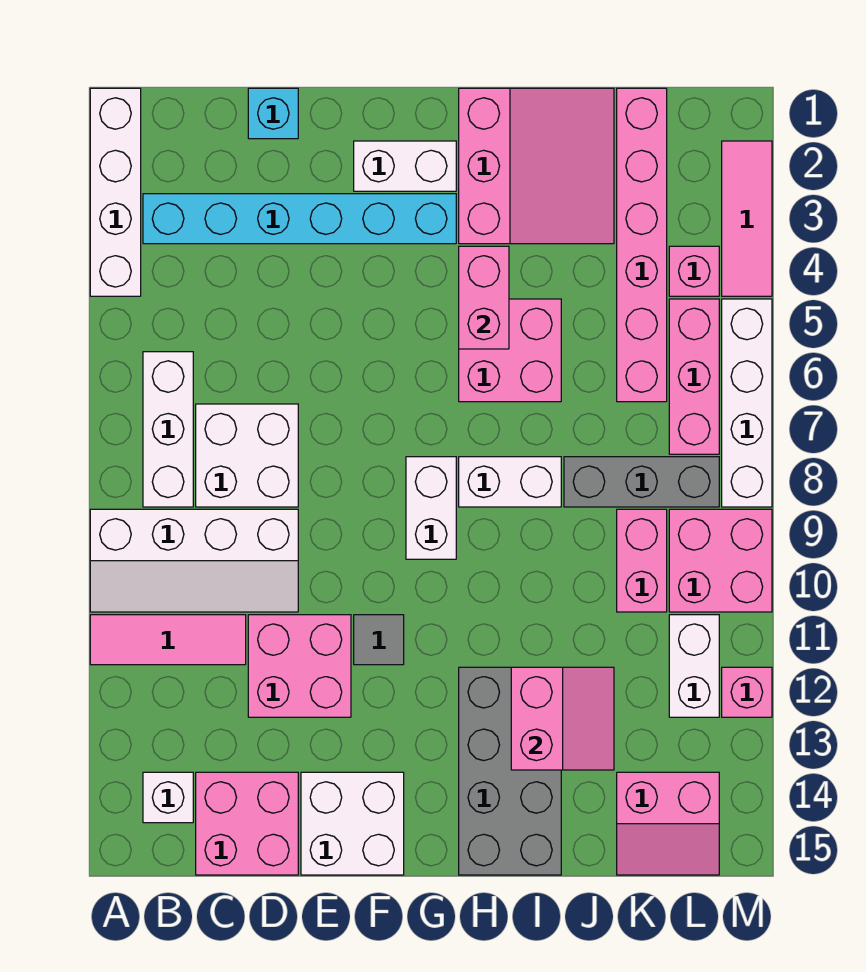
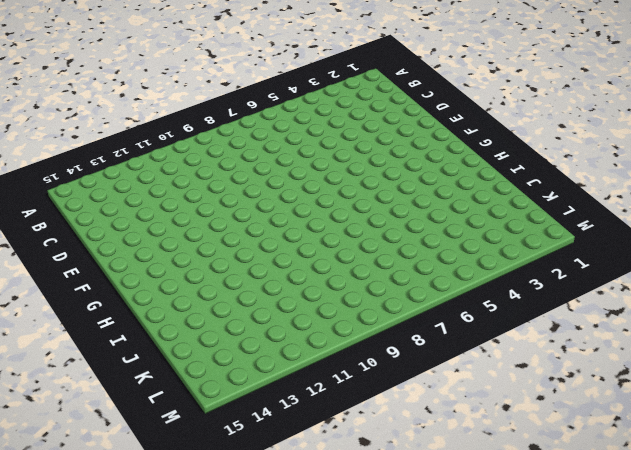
none -> white brick A1:A4 level 1
none -> white slope A9:D10 level 1 top 9
none -> pink tile A11:C11 level 1
none -> cyan brick B3:G3 level 1

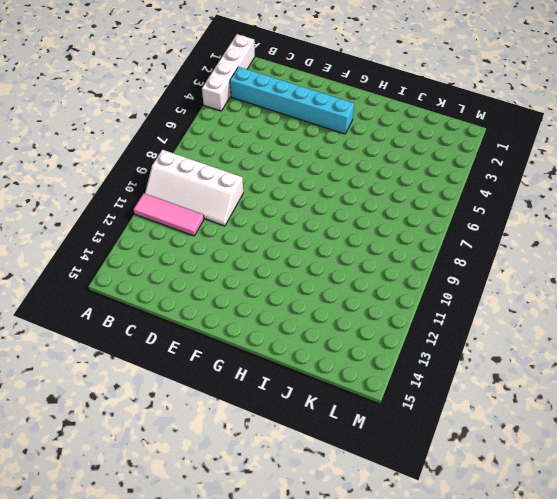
none -> white brick B6:B8 level 1
none -> white brick B14 level 1
none -> white brick C7:D8 level 1
none -> pink brick C14:D15 level 1

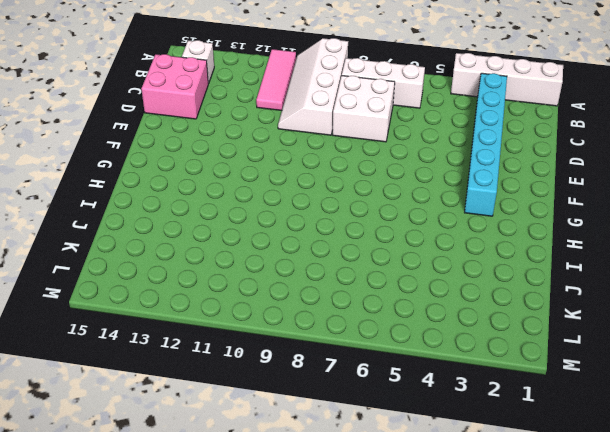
none -> cyan brick D1 level 1
none -> pink brick D11:E12 level 1
none -> white brick E14:F15 level 1
none -> white brick F2:G2 level 1

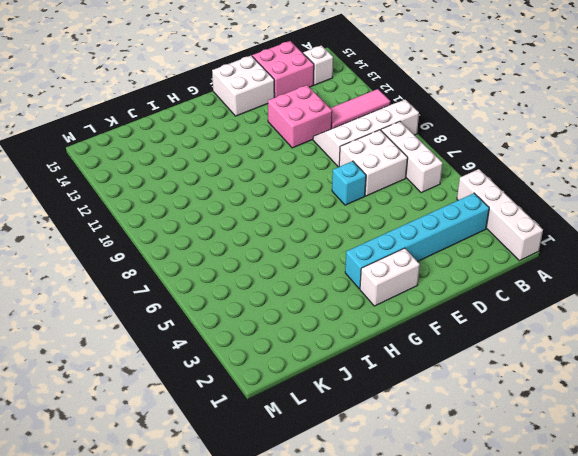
cyan brick E7 level 1 -> cyan brick D1 level 1
none -> grey tile F11 level 1
none -> white brick G8:G9 level 1
none -> pink slope H1:J3 level 1 top H
none -> pink brick H5:I6 level 1

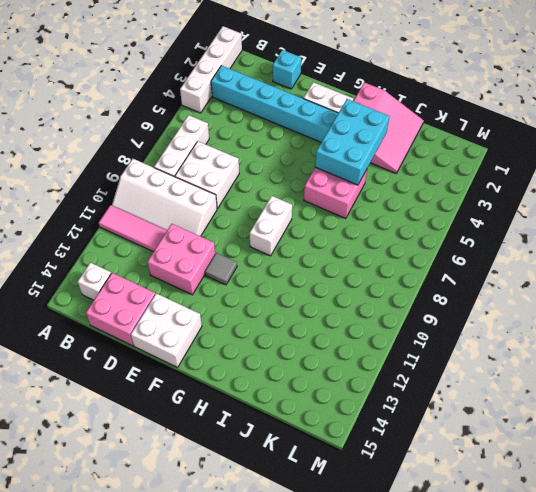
cyan brick H3:I5 level 2 -> pink brick H4:H5 level 2
none -> white brick H8:I8 level 1
none -> grey brick H12:I15 level 1
none -> grey brick J8:L8 level 1
none -> pink brick K1:K6 level 1

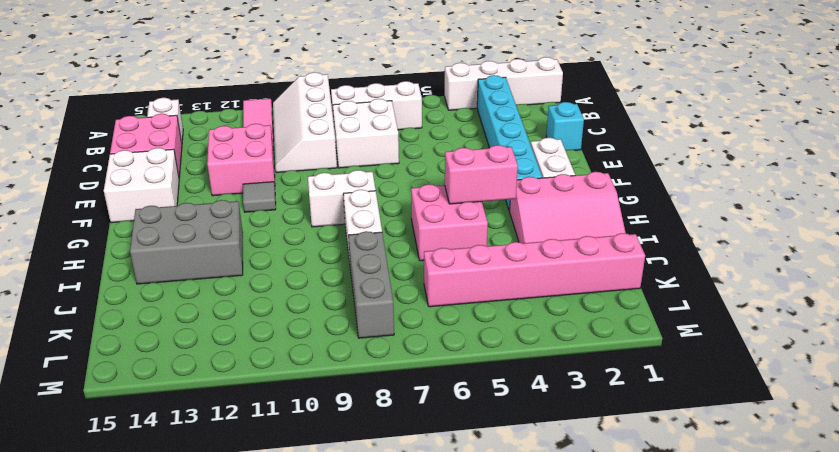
grey brick H12:I14 level 1 -> grey brick H12:I15 level 1
none -> pink brick K9:K10 level 1
none -> pink slope K14:L15 level 1 top 14
none -> pink brick L4 level 1
none -> pink brick L5:L7 level 1

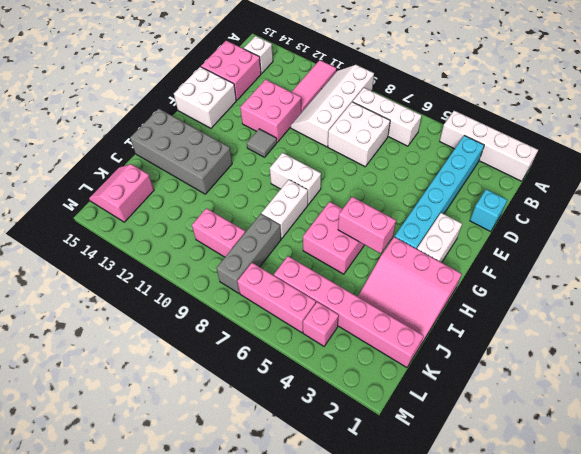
none -> pink brick L9:M10 level 1
none -> white brick L11:L12 level 1
none -> pink tile M2:M4 level 1
none -> white brick M5:M8 level 1

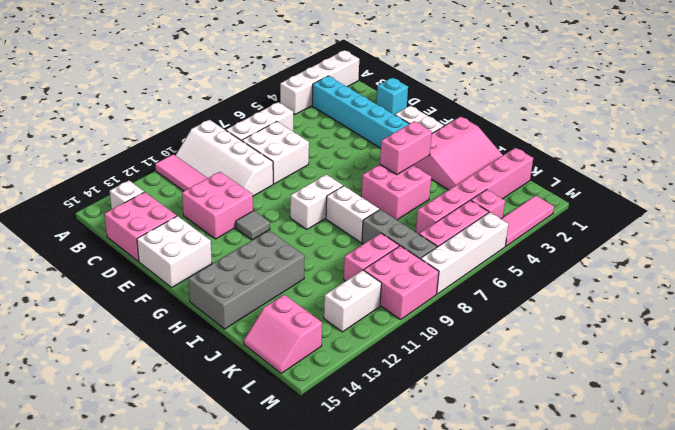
none -> pink brick M12 level 1
none -> pink slope I12:J13 level 2 top I

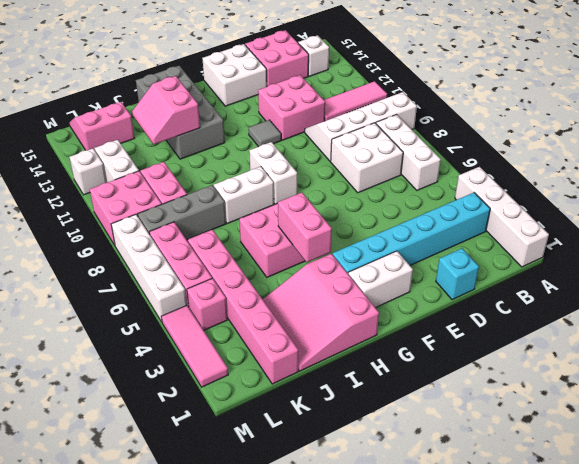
white brick M12 level 1 -> pink brick M12 level 1

